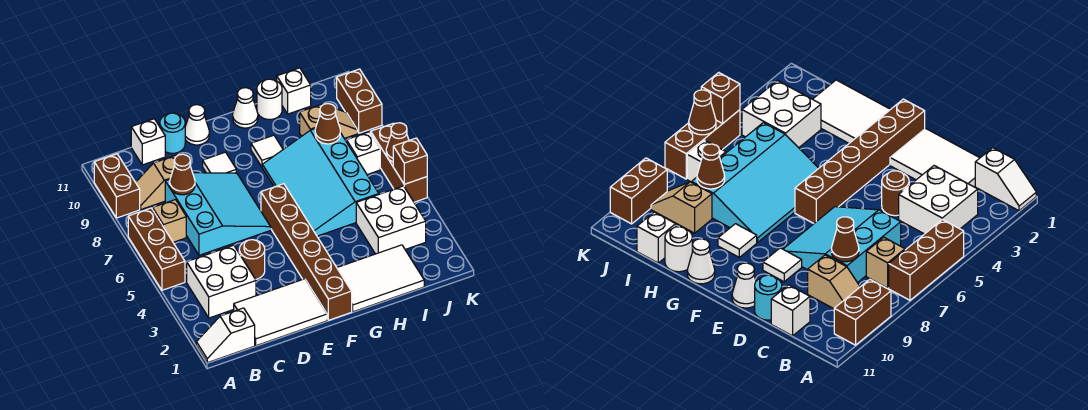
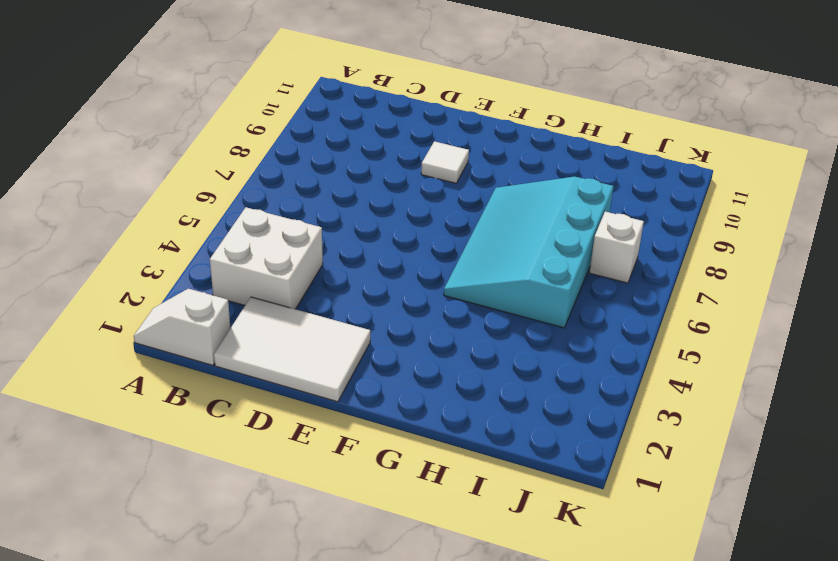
none -> brown brick A5:A7 level 1
none -> brown brick A9:A10 level 1
none -> tan brick B7 level 1

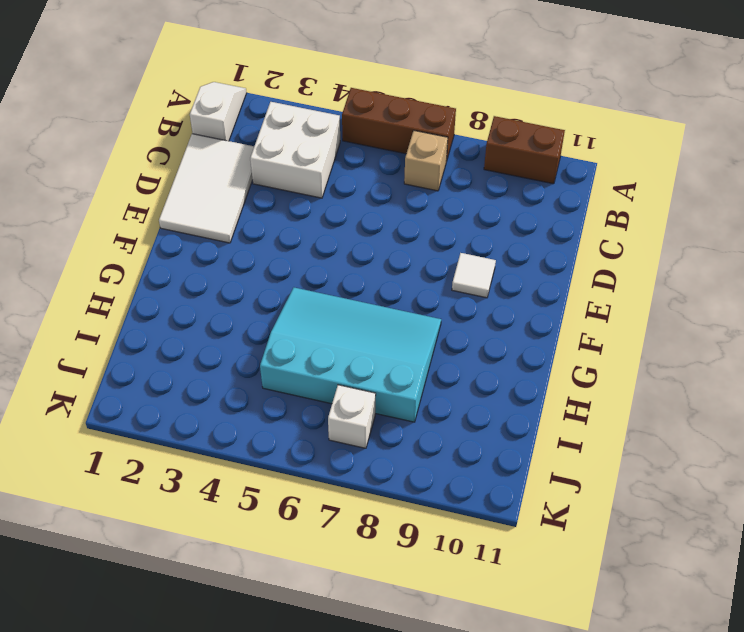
none -> tan slope B9:C9 level 1 top C
none -> cyan slope C6:E8 level 1 top C
none -> white brick C11 level 1

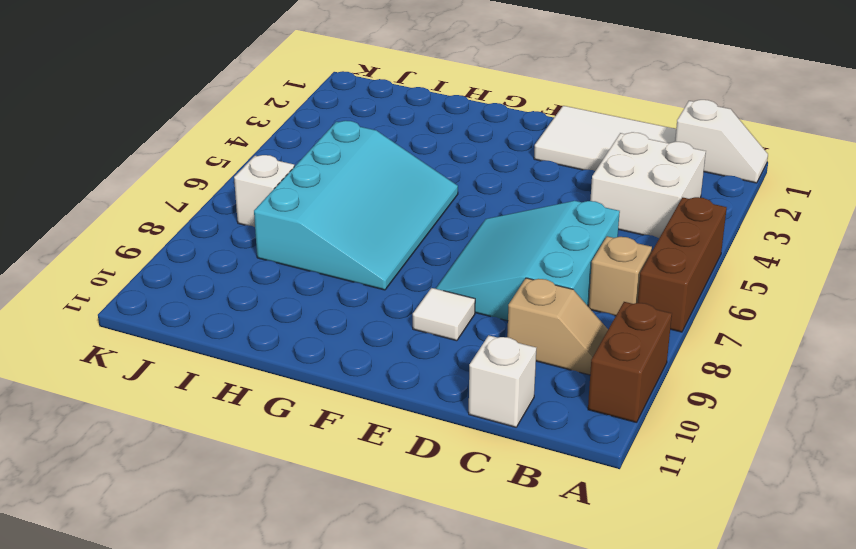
none -> brown round brick D4 level 1
none -> cyan round brick D11 level 1
none -> white cone E11 level 1

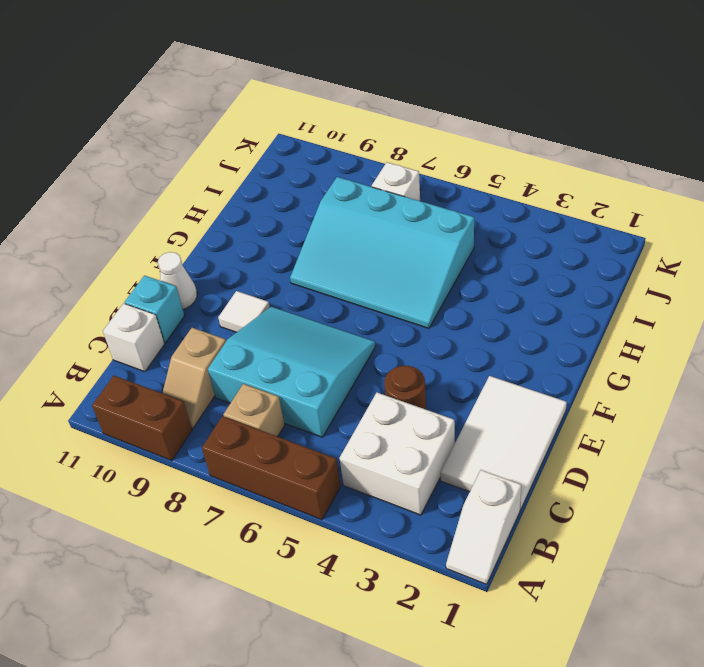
cyan brick D11 level 1 -> cyan round brick D11 level 1
none -> brown brick F1:F6 level 1
none -> white tile G1:I2 level 1
none -> white tile G9 level 1

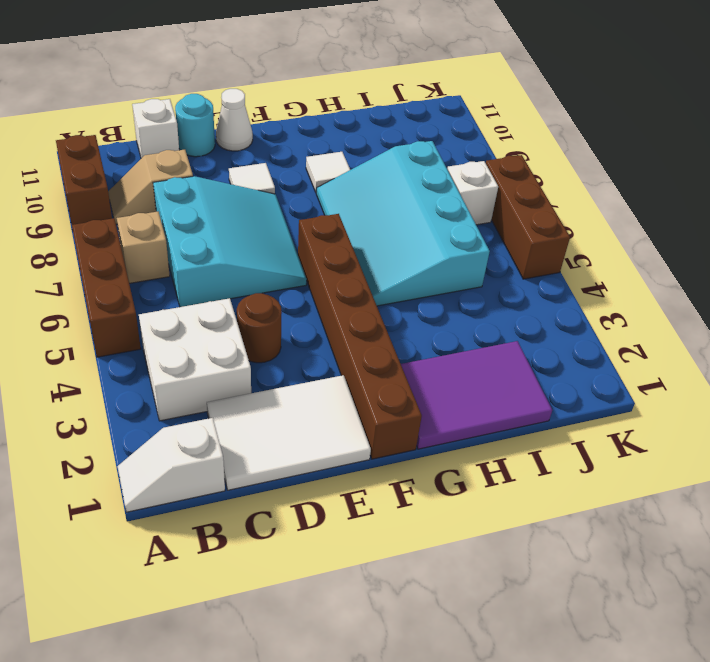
purple tile G1:I2 level 1 -> white tile G1:I2 level 1
none -> white cone G11 level 1
none -> white round brick H11 level 1
none -> white brick I3:J4 level 1

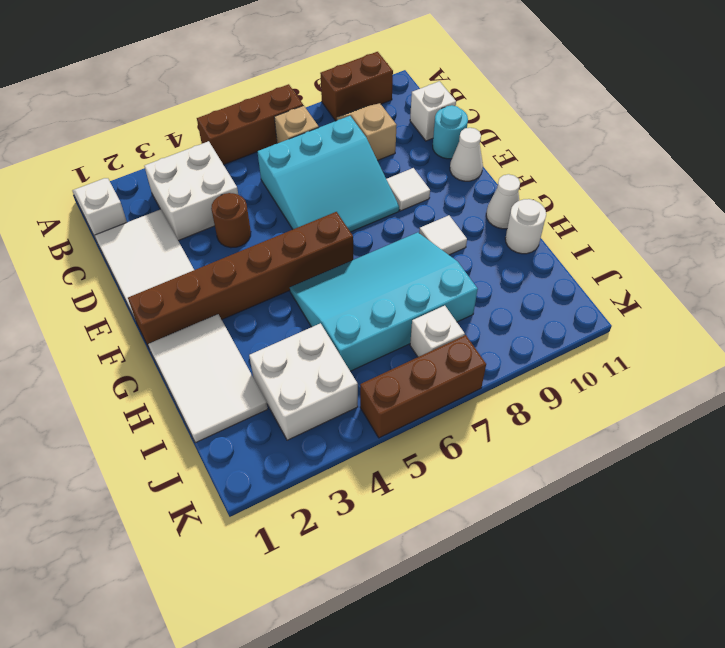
none -> tan slope I9:J9 level 1 top I
none -> white brick I11 level 1
none -> brown brick K9:K10 level 1

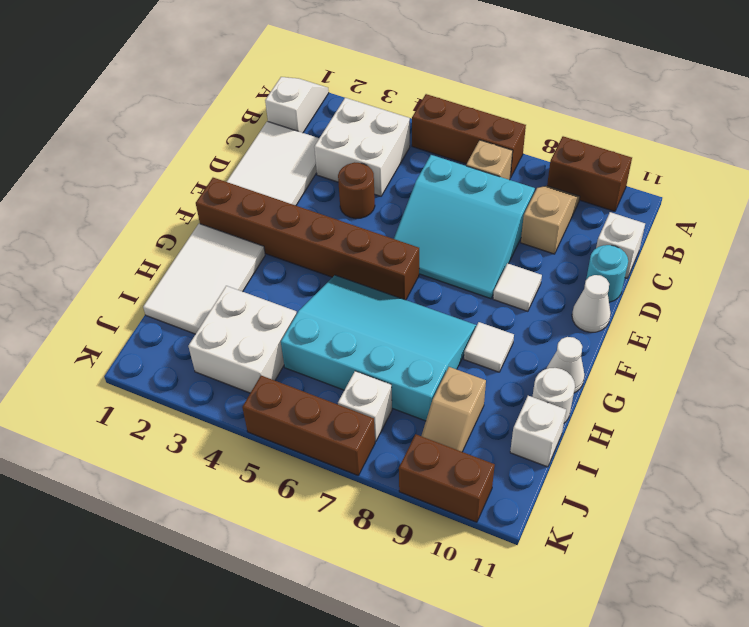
none -> brown cone C8 level 2
none -> brown cone I8 level 2
none -> brown brick K5 level 2

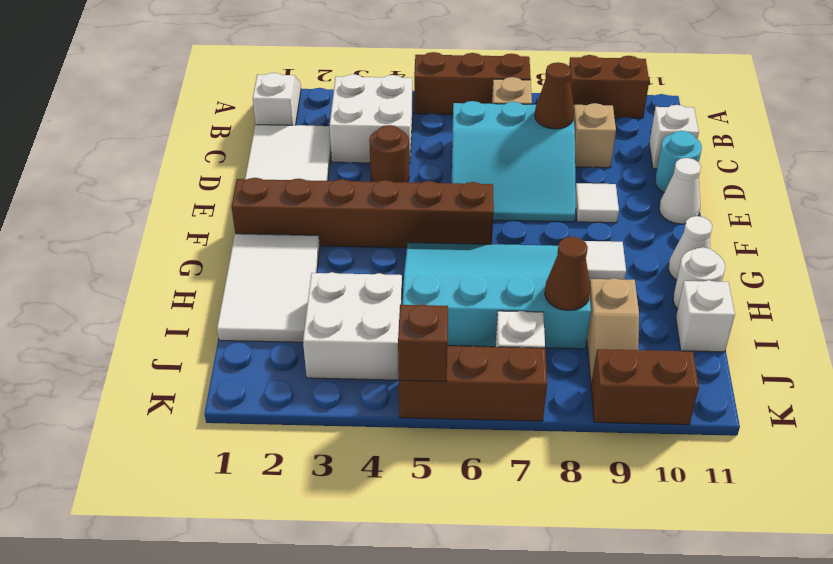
none -> brown cone K6 level 2

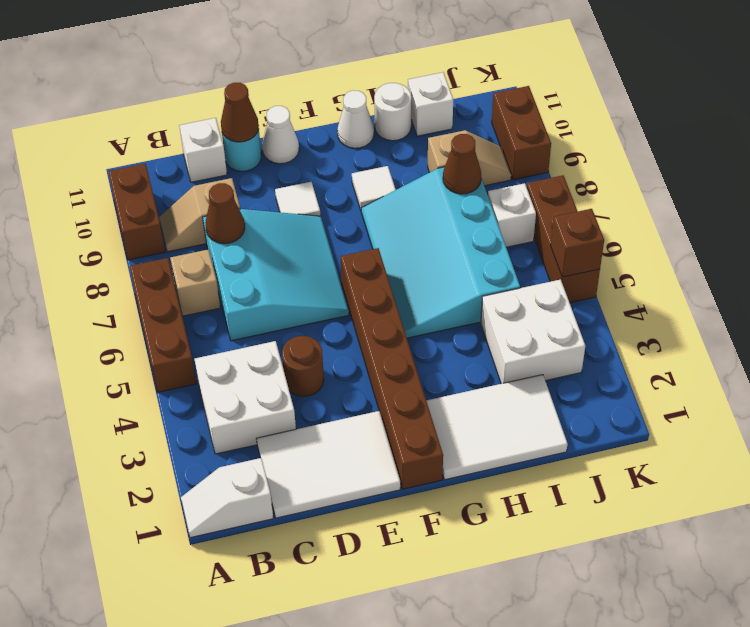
brown cone D11 level 2 -> brown cone K6 level 2

